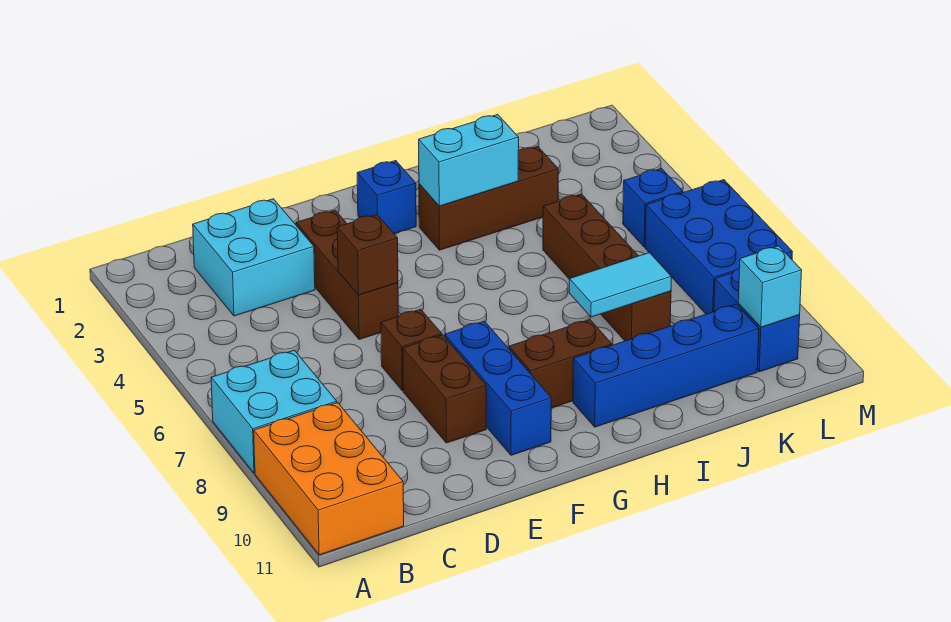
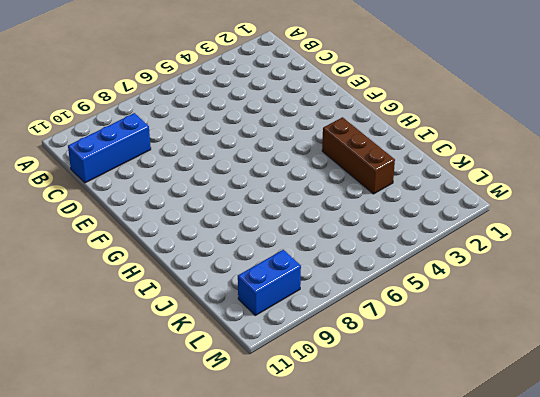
blue brick C9:C11 level 1 -> blue brick F8:F10 level 1
none -> cyan brick A7:B8 level 1
none -> orange brick A9:B11 level 1
none -> cyan brick C2:D3 level 1

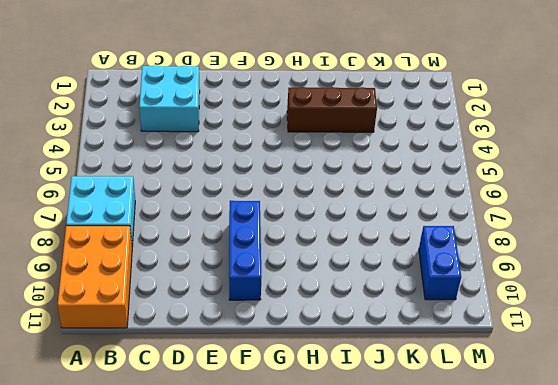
none -> brown brick E3:E5 level 1
none -> brown brick E7 level 1
none -> brown brick E8:E9 level 1

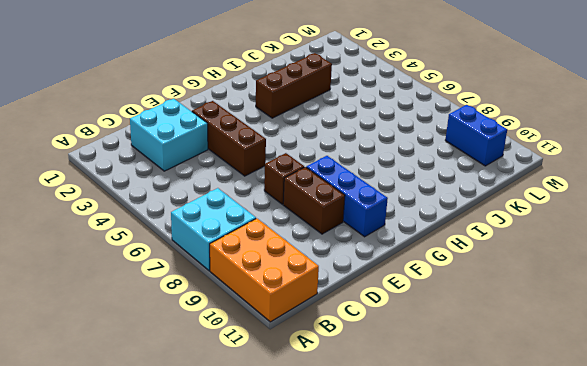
none -> blue brick G2 level 1
none -> brown brick G9:H9 level 1
none -> blue brick H10:K10 level 1

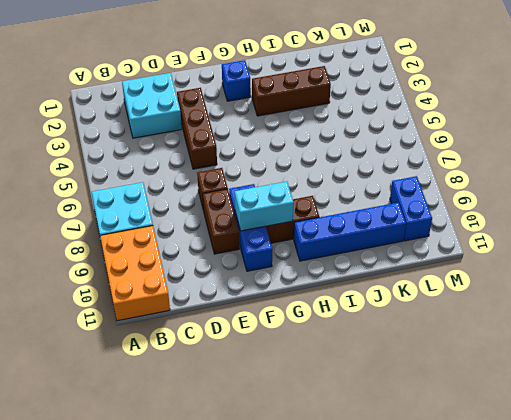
cyan brick F9:G9 level 2 -> cyan brick H3:I3 level 2
none -> brown brick J5:J8 level 1
none -> blue brick L5 level 1
none -> blue brick L6:M8 level 1

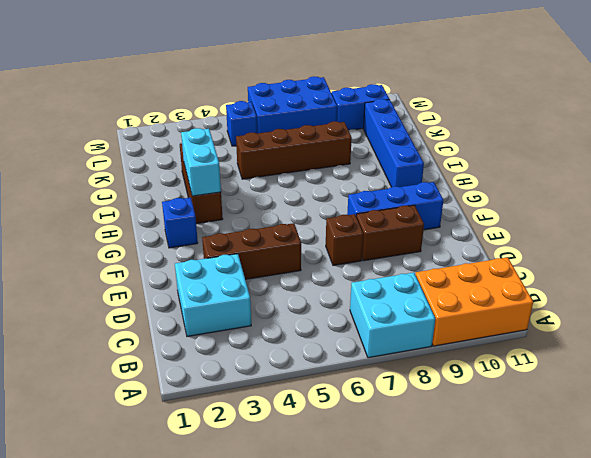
none -> brown brick G9:H9 level 1
none -> brown brick E5 level 2
none -> cyan tile I8:J8 level 2

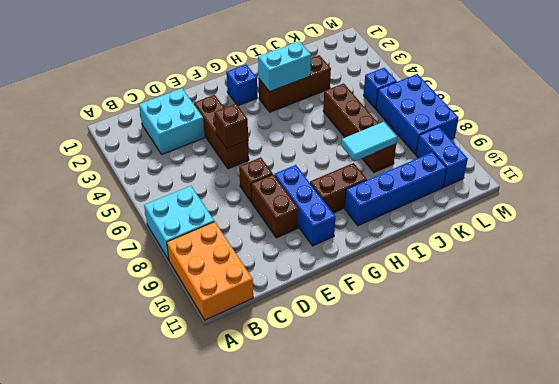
none -> cyan brick L10 level 2

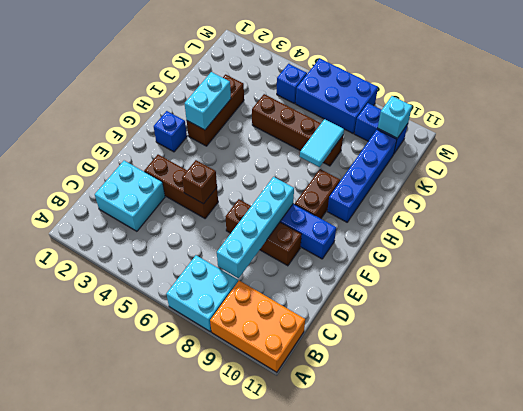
cyan brick C8:F8 level 2 -> none

